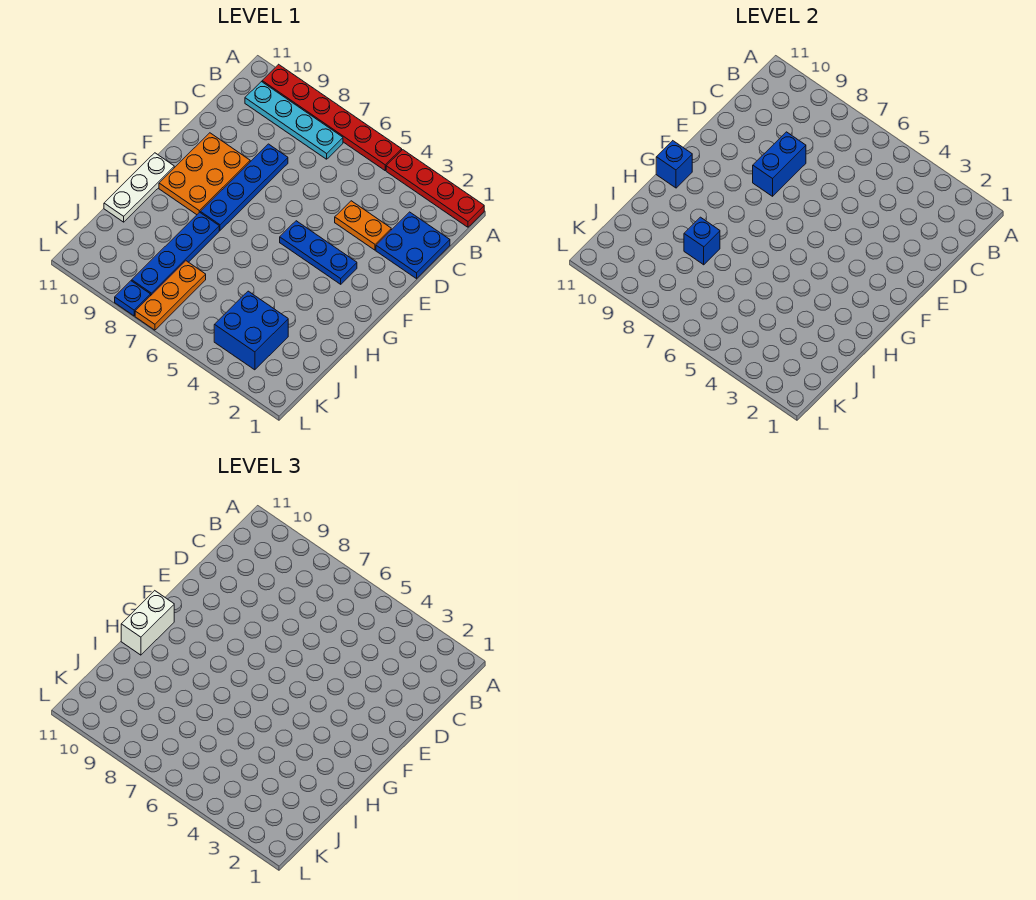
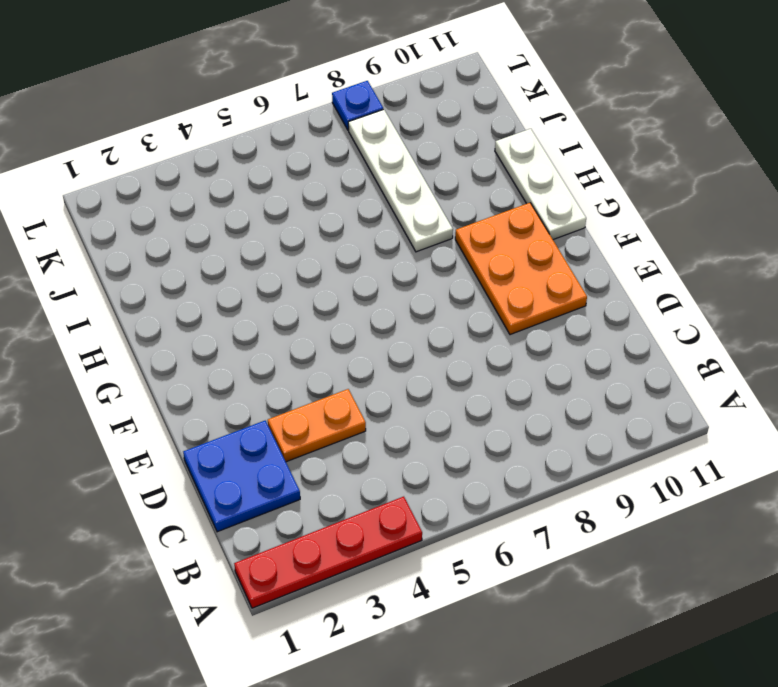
white plate H8:K8 level 1 -> blue plate H8:K8 level 1
none -> red plate A5:A10 level 1
none -> cyan plate B7:B10 level 1
none -> blue plate D8:G8 level 1

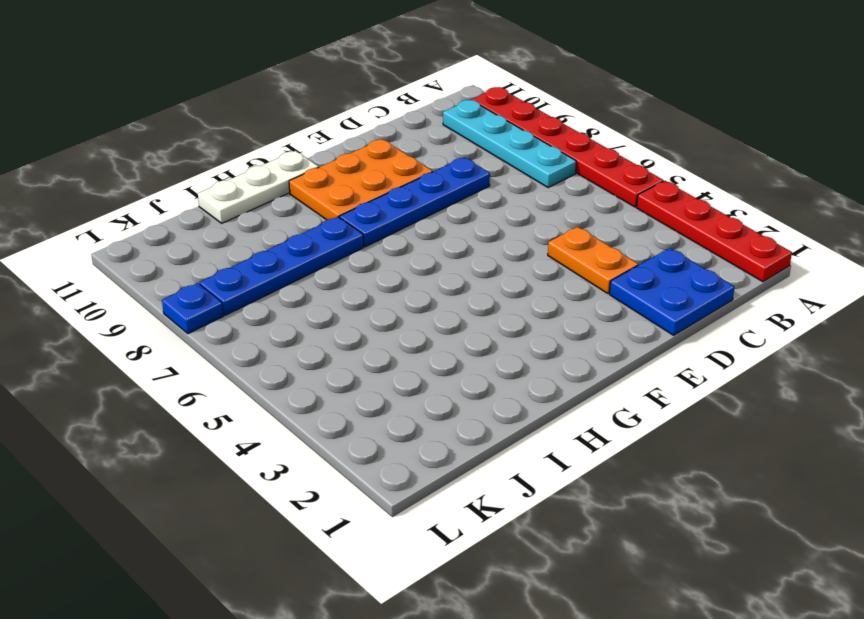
none -> blue plate F3:F5 level 1
none -> blue brick J3:K4 level 1
none -> orange plate J7:L7 level 1

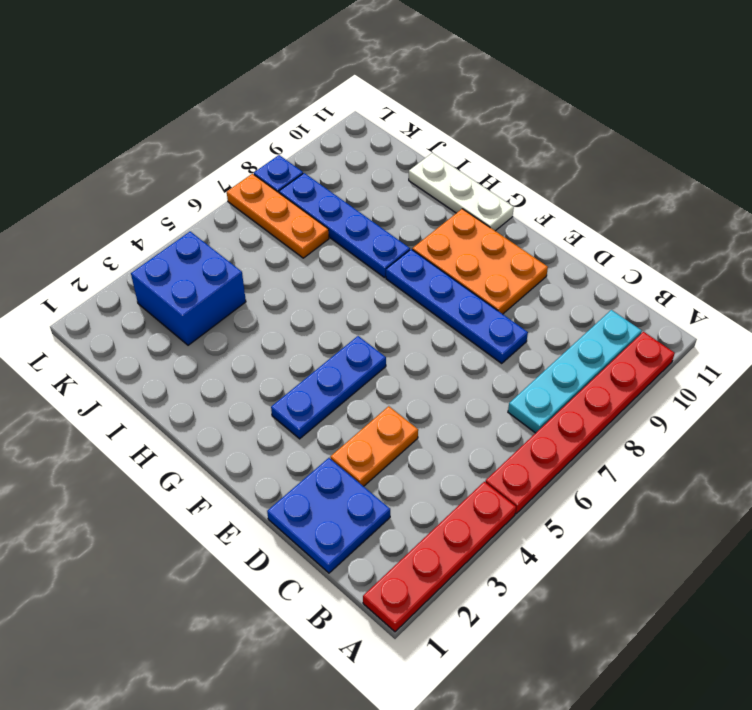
none -> blue brick D8:E8 level 2
none -> blue brick G11 level 2
none -> blue brick I8 level 2

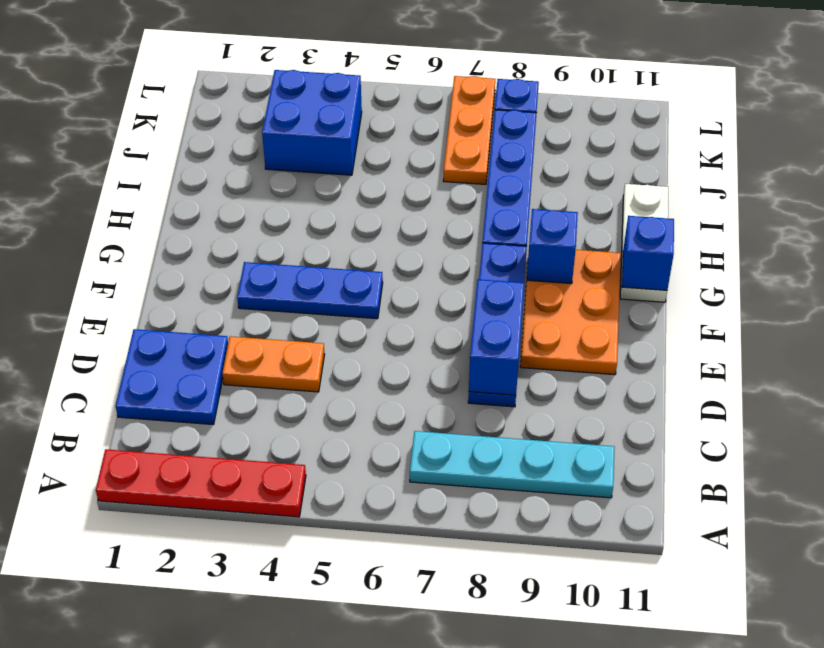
blue brick G9 level 2 -> blue brick I8 level 2
none -> red plate A5:A10 level 1
none -> white brick G11:H11 level 3

